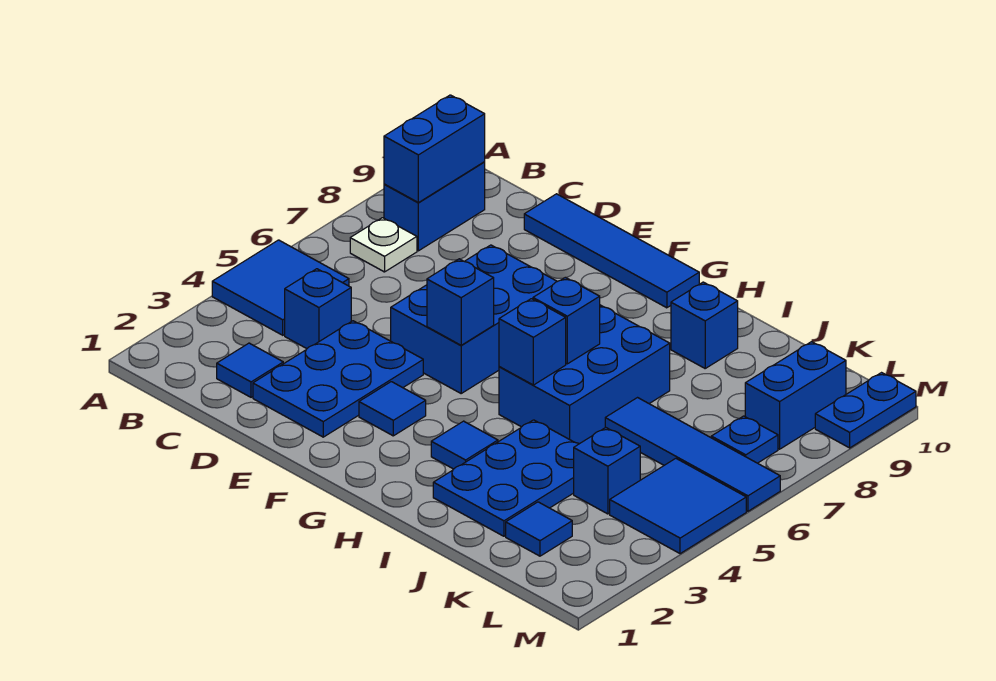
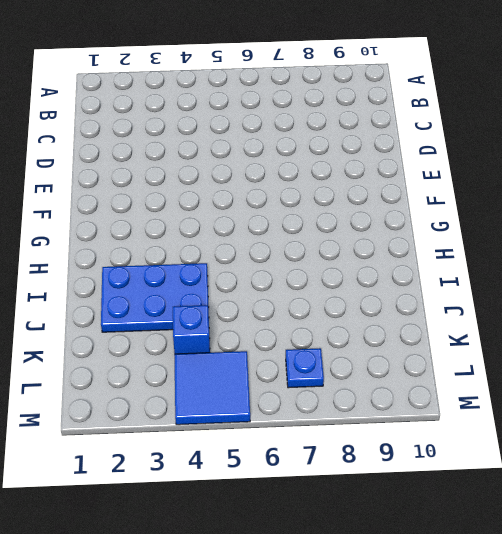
none -> blue tile A4:B5 level 1
none -> white plate B7 level 1
none -> blue brick B8:B9 level 1

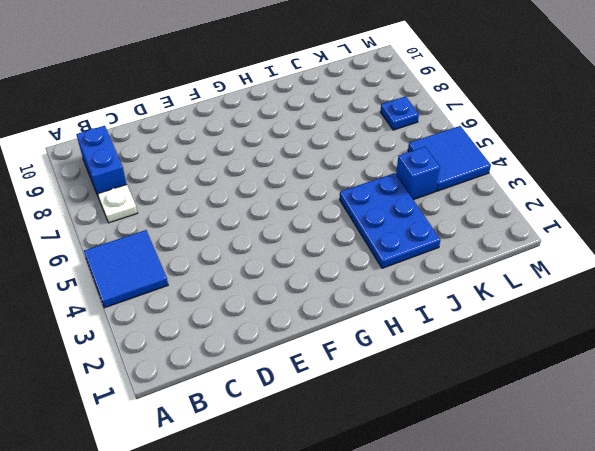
none -> blue tile C2 level 1
none -> blue brick C4 level 1
none -> blue plate D2:E4 level 1

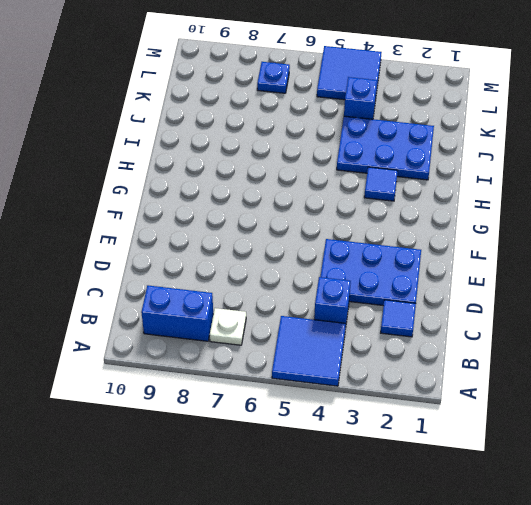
none -> blue tile D10:G10 level 1
none -> blue brick E5:F7 level 1
none -> blue tile F3 level 1

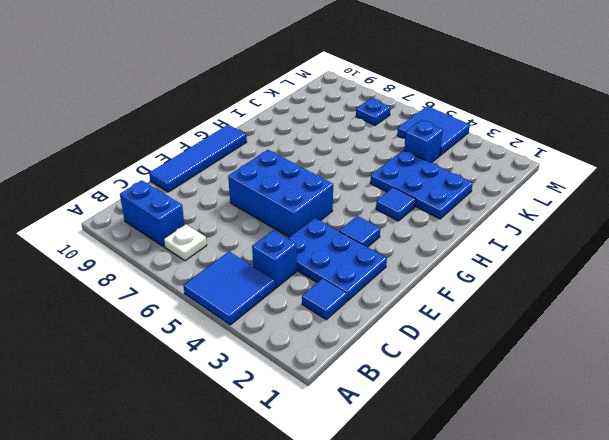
none -> blue brick H5:I7 level 1
none -> blue brick I9 level 1
none -> blue tile J6:M6 level 1

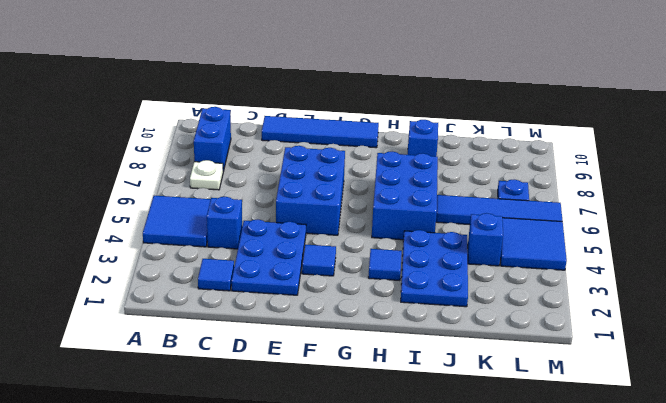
none -> blue tile K2 level 1
none -> blue brick L8:L9 level 1
none -> blue plate M9:M10 level 1

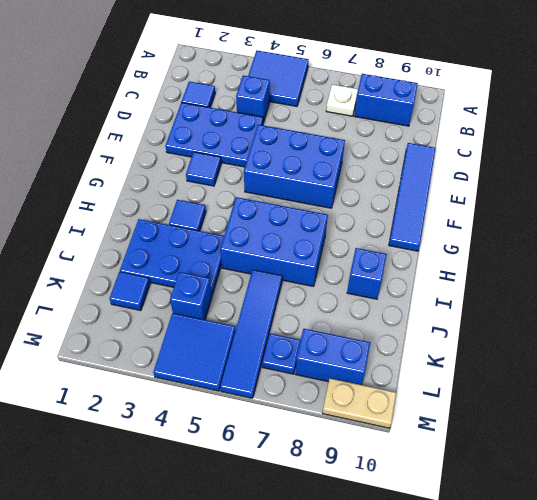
tan plate M9:M10 level 1 -> blue plate M9:M10 level 1
none -> blue brick B8:B9 level 2
none -> blue brick F5 level 2
none -> blue brick H5 level 2

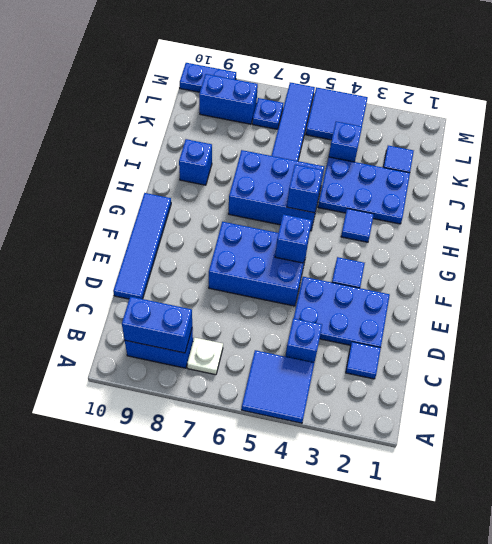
none -> blue brick H6 level 2

